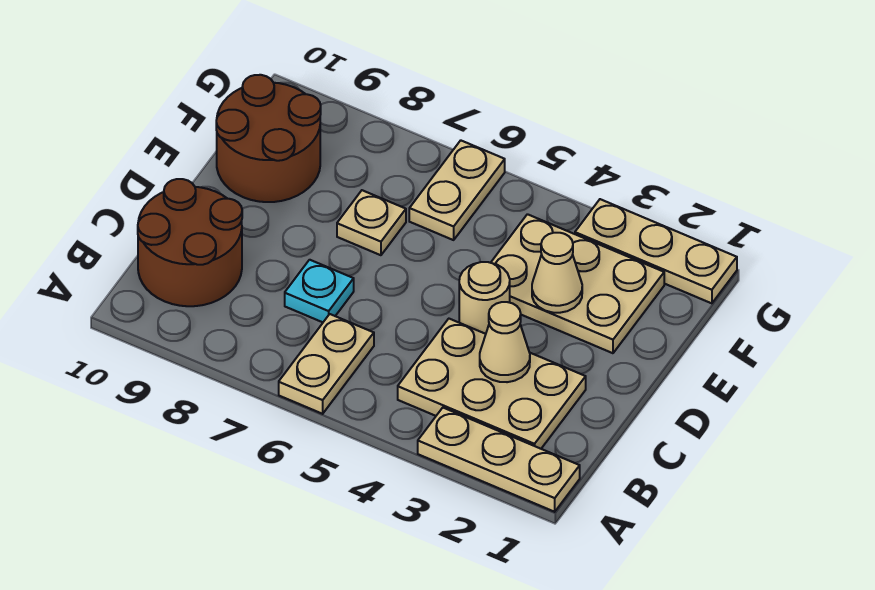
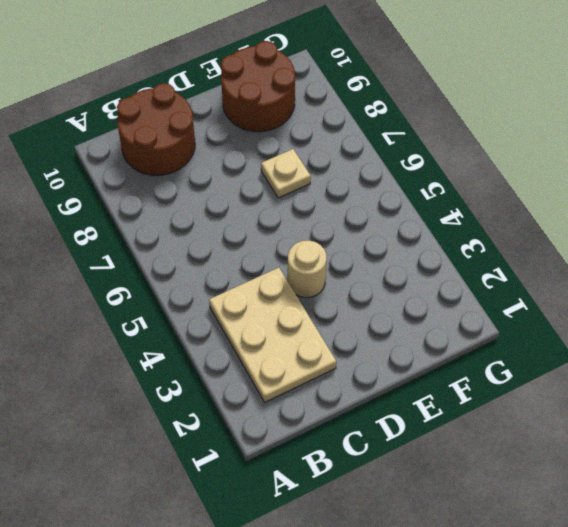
none -> tan plate A1:A3 level 1
none -> tan plate A6:B6 level 1
none -> cyan plate C7 level 1

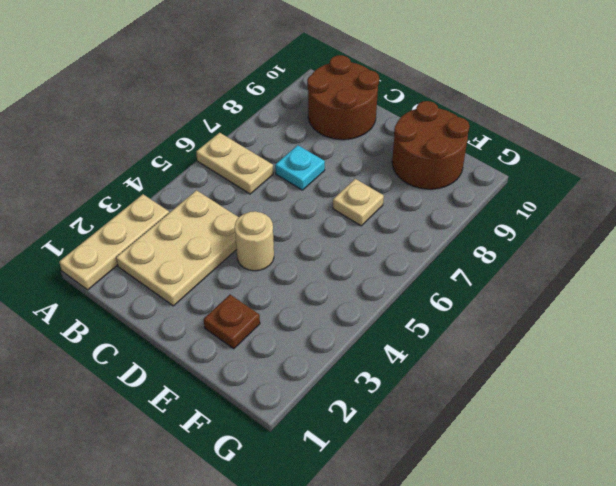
brown plate E2 level 1 -> tan plate E2:F4 level 1
none -> tan plate F6:G6 level 1
none -> tan plate G1:G3 level 1
none -> tan cone C3 level 2

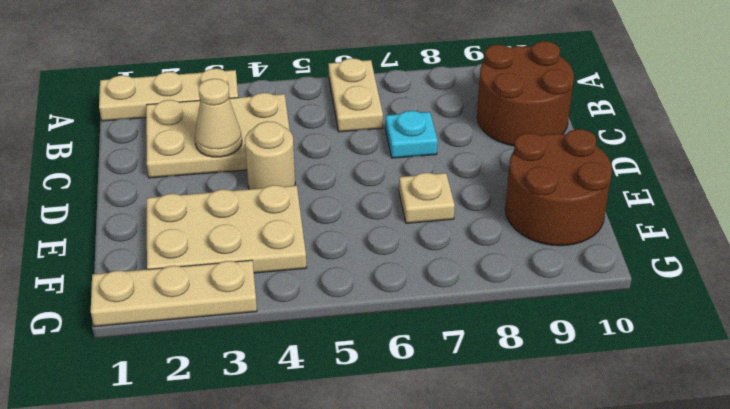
none -> tan plate F6:G6 level 1
none -> tan cone E3 level 2

